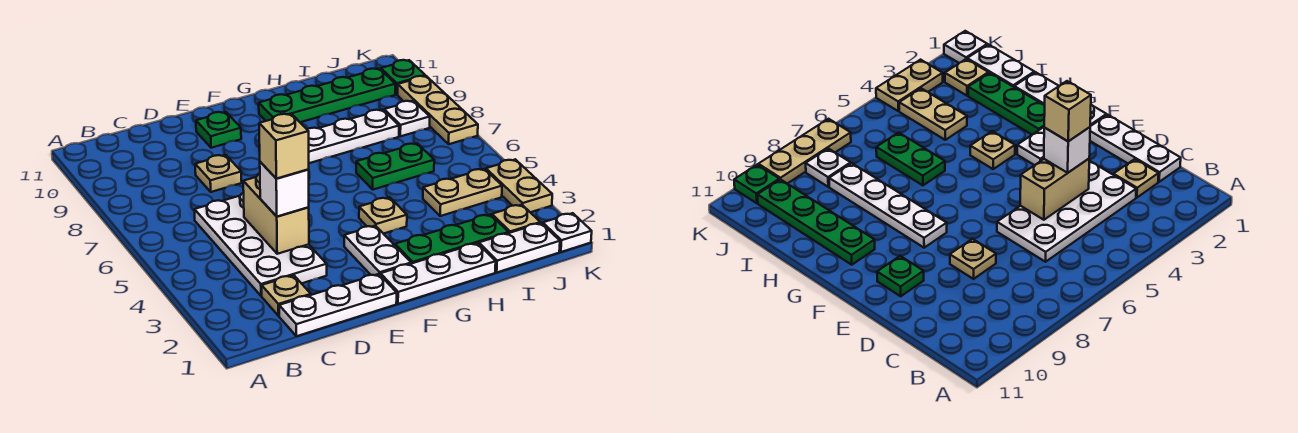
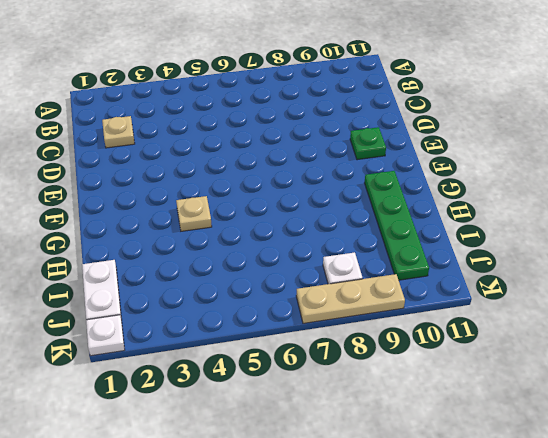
none -> white plate C1:E1 level 1
none -> white plate C3:D6 level 1
none -> tan plate D8 level 1

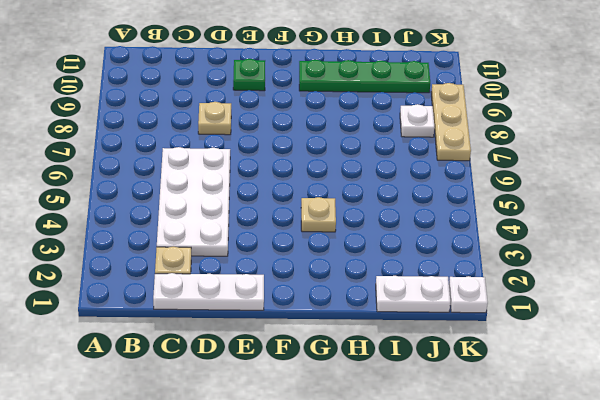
none -> white plate F1:H1 level 1
none -> white plate F2:F3 level 1
none -> white plate F8:I8 level 1

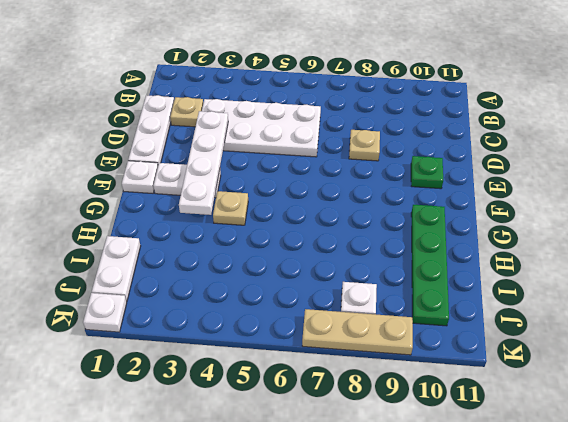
white plate D3:G3 level 2 -> white plate F8:I8 level 1
white plate F1 level 1 -> white plate F1:H1 level 1
none -> green plate G2:I2 level 1
none -> green plate H6:I6 level 1
none -> tan plate I4:J4 level 1

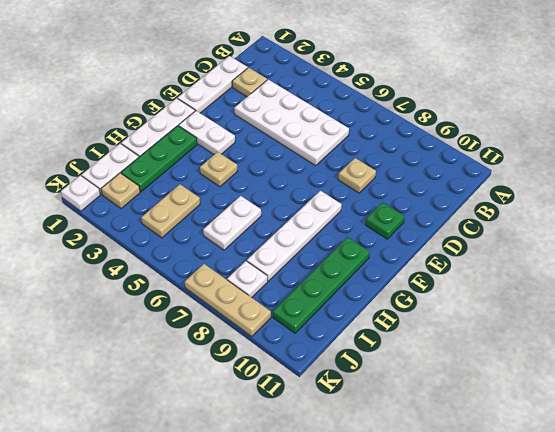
white plate H6:I6 level 1 -> green plate H6:I6 level 1
none -> tan plate K3:K4 level 1
none -> green plate K10 level 1
none -> tan brick D4:D5 level 2

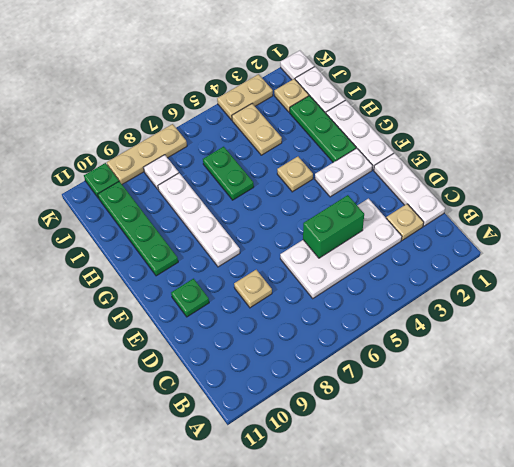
green brick D4:D5 level 2 -> tan brick D4:D5 level 2
none -> white brick D4 level 3
none -> tan brick D4 level 4

